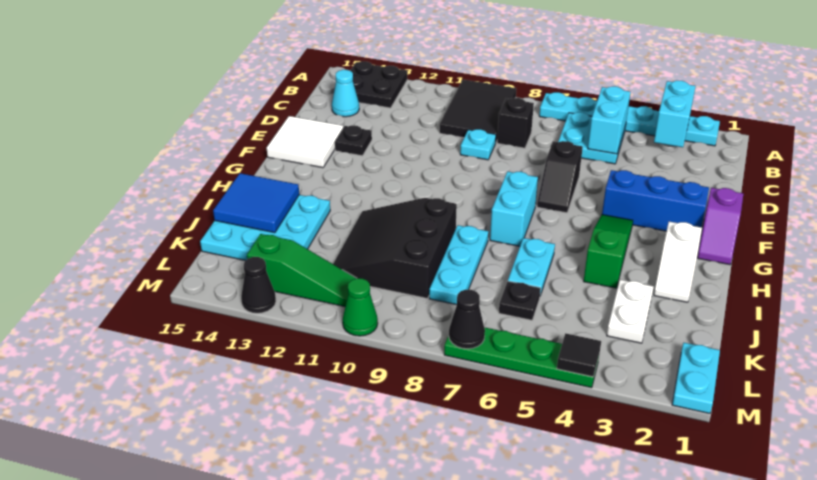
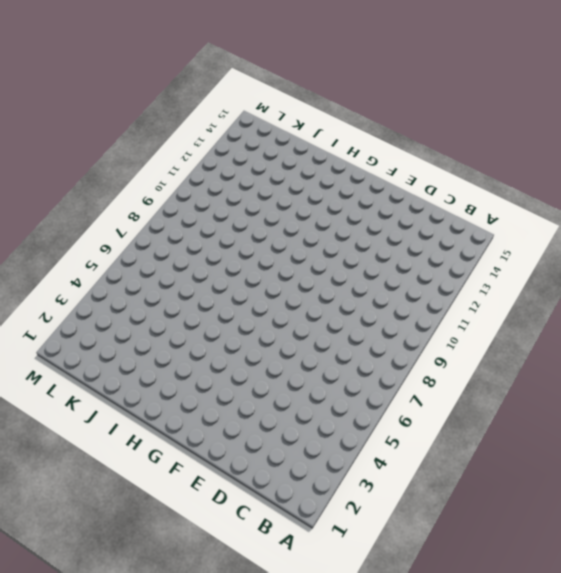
none -> cyan plate A2:A7 level 1
none -> black tile A9:C10 level 1
none -> black plate A13:B14 level 1
none -> cyan plate B5:C6 level 1

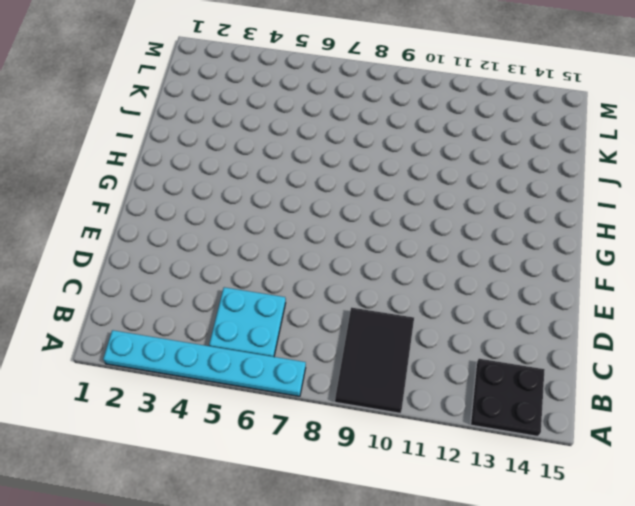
none -> black brick C8 level 1
none -> cyan cone C14 level 1
none -> cyan plate D9 level 1
none -> black slope E6:F6 level 1 top E

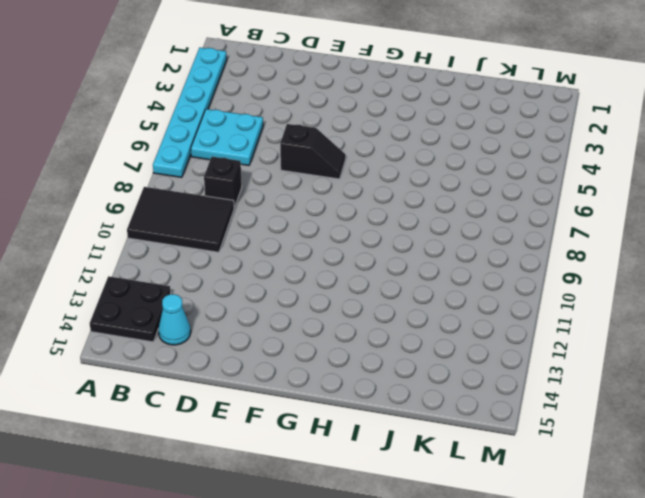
none -> cyan plate D9 level 1
none -> black plate E13 level 1
none -> white tile E14:F15 level 1
none -> purple slope F1:G1 level 1 top F

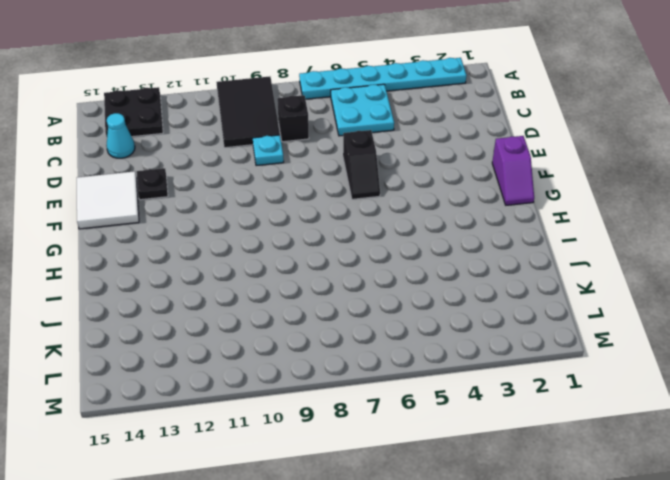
none -> blue brick F2:F4 level 1
none -> green slope G4:I4 level 1 top I
none -> cyan brick G7:H7 level 1
none -> white slope H2:I2 level 1 top H

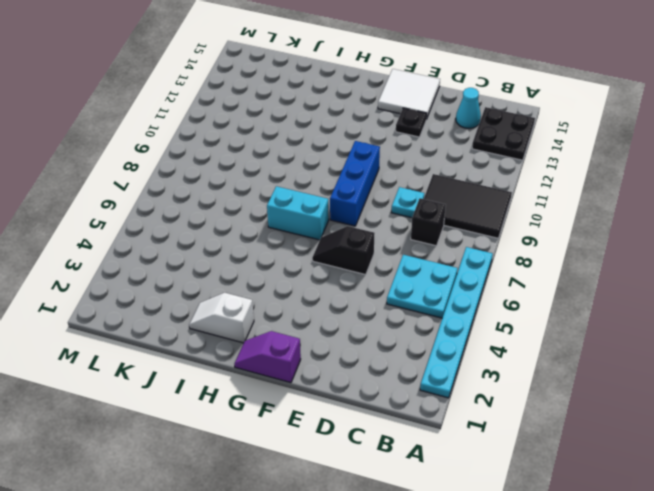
blue brick F8:F10 level 1 -> blue brick F2:F4 level 1
none -> green slope G4:I4 level 1 top I
none -> cyan plate I6:J6 level 1
none -> cyan plate I8:K8 level 1
none -> black slope I9:K11 level 1 top 9

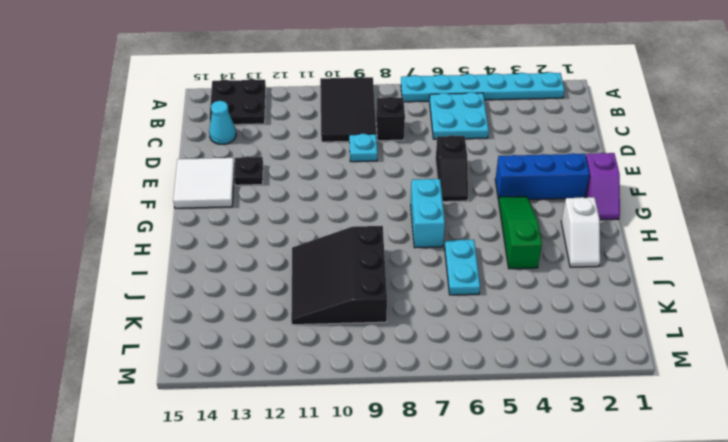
none -> cyan plate I8:K8 level 1
none -> cyan plate I13:K15 level 1
none -> white plate J3:K3 level 1
none -> black plate K6 level 1

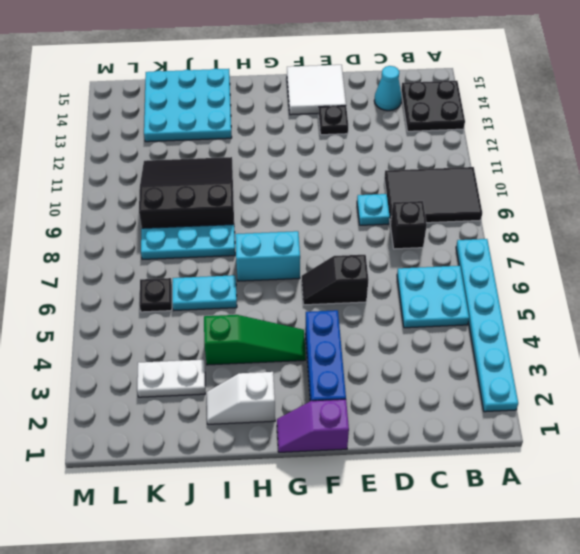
none -> cyan plate L1:M1 level 1
none -> green slope L11:L13 level 1 top 13
none -> green plate M4:M7 level 1
none -> green cone M10 level 1

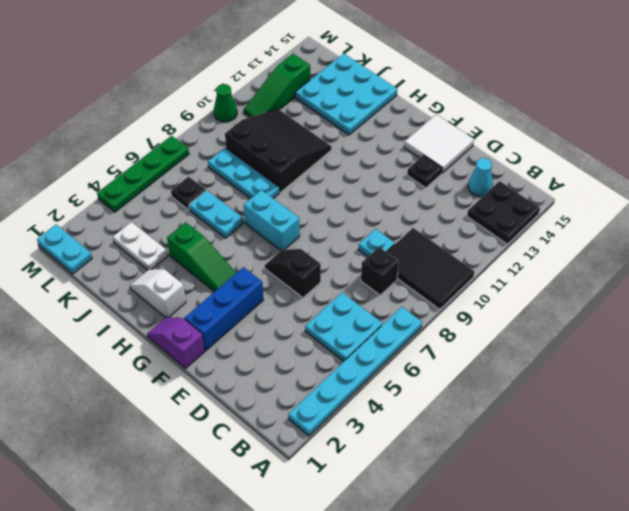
none -> black cone M13 level 1
none -> cyan brick A3:B3 level 2
none -> cyan brick B5:C5 level 2
none -> blue tile I14:J15 level 2

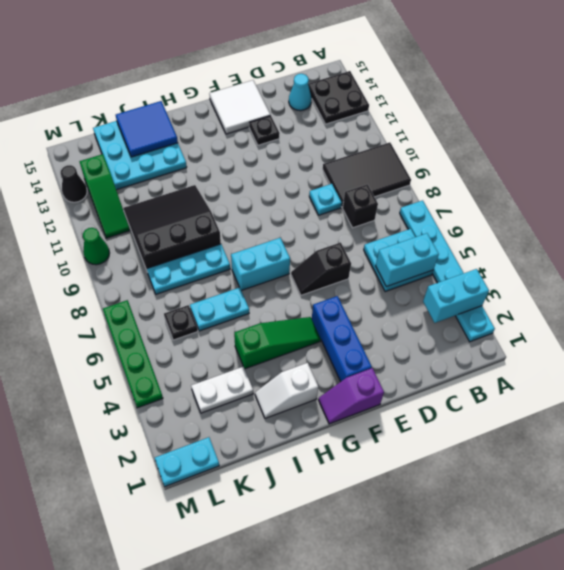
none -> black tile M4 level 2
none -> black cone M7 level 2

